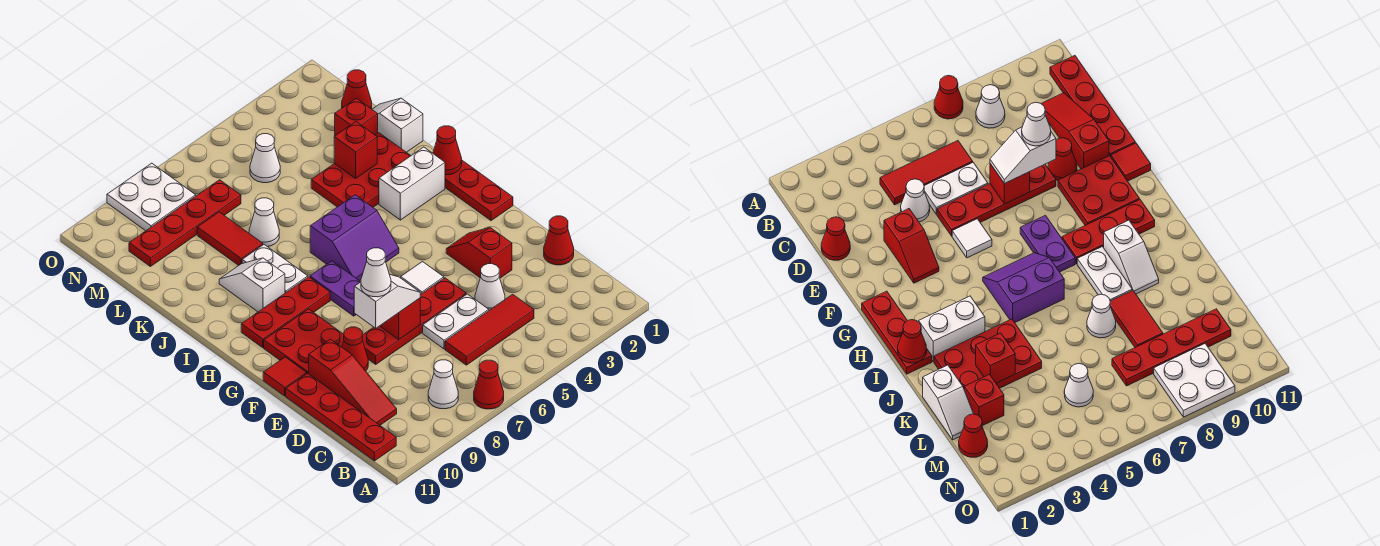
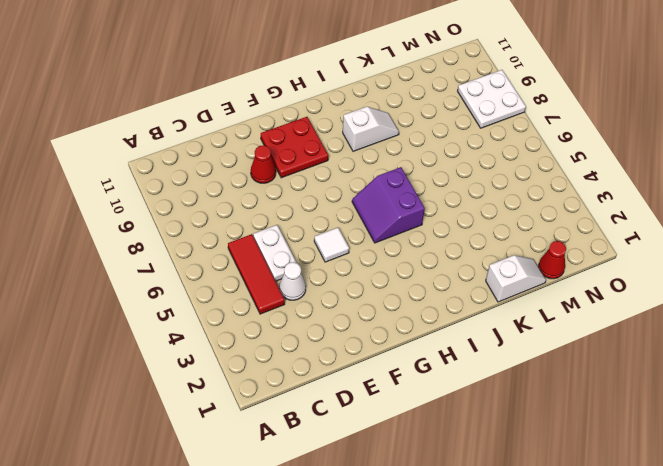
none -> red cone A7 level 1
none -> white cone B8 level 1
none -> red plate B11:E11 level 1
none -> red slope C10:E10 level 1 top E

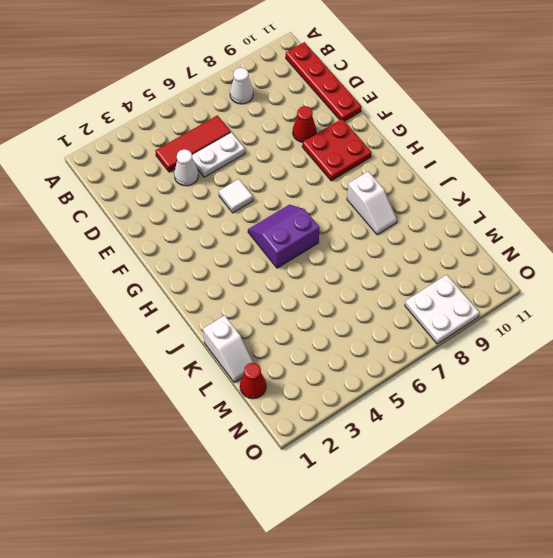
none -> red cone A7 level 1
none -> red slope C10:E10 level 1 top E
none -> red cone D1 level 1
none -> red slope E3:F3 level 1 top E

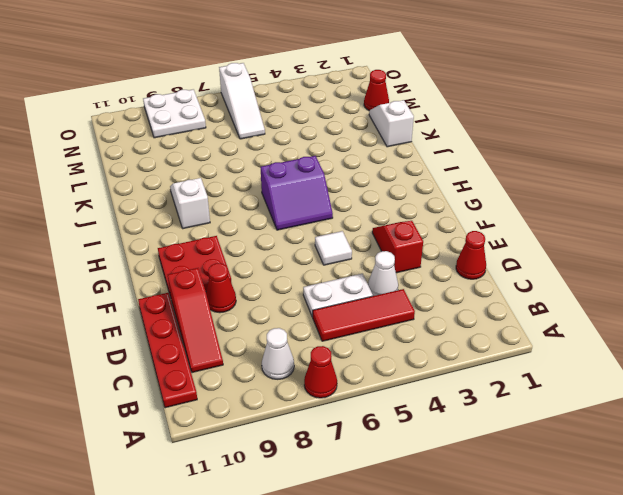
white slope M6:O6 level 1 top O -> none
none -> red plate E5:E8 level 1
none -> red tile F11 level 1
none -> red plate G1:I1 level 1
none -> purple plate G7:H7 level 1

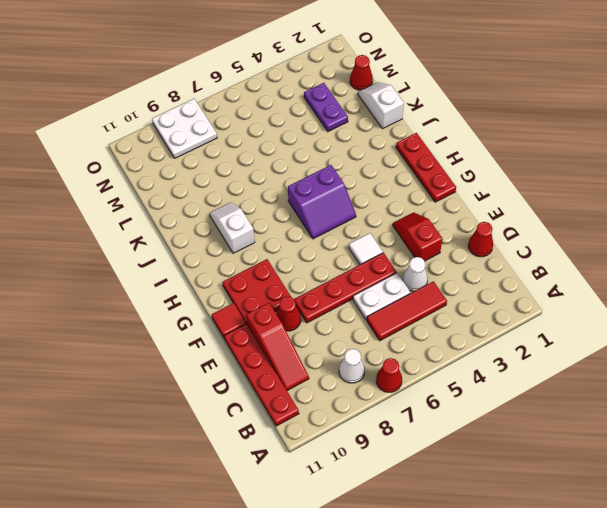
purple plate L3:M3 level 1 -> purple plate G7:H7 level 1
none -> red plate H8:H10 level 1
none -> white brick I2:I3 level 1
none -> white plate I8:J8 level 1
none -> red plate J2:K4 level 1

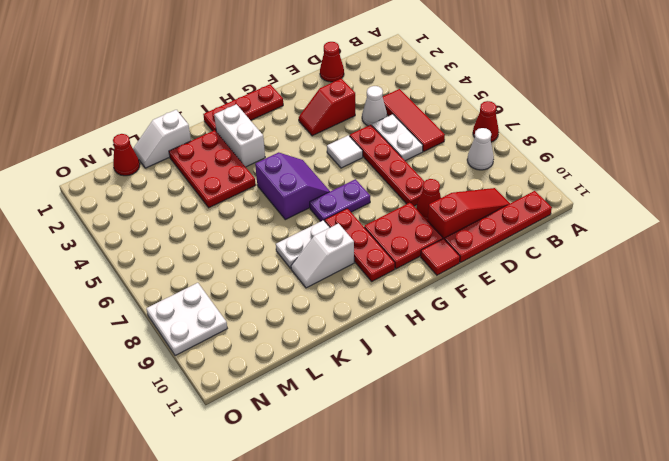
none -> white cone K7 level 1
none -> red tile K8:L8 level 1
none -> red brick L2 level 1
none -> white cone M5 level 1

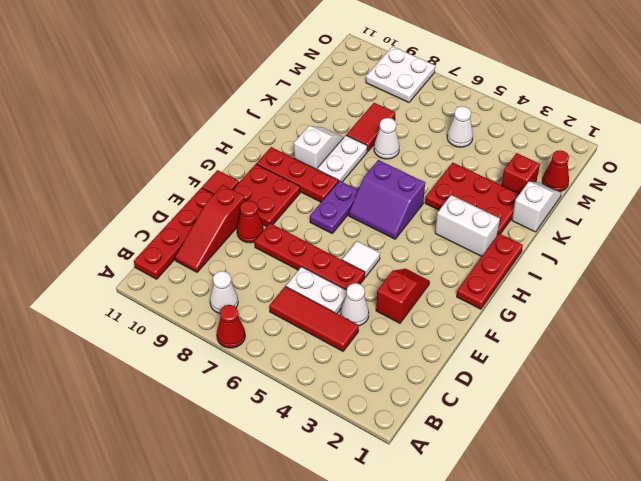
none -> red cone D1 level 1
none -> red plate M7:M10 level 1
none -> red brick E7 level 2
none -> red cone I1 level 2

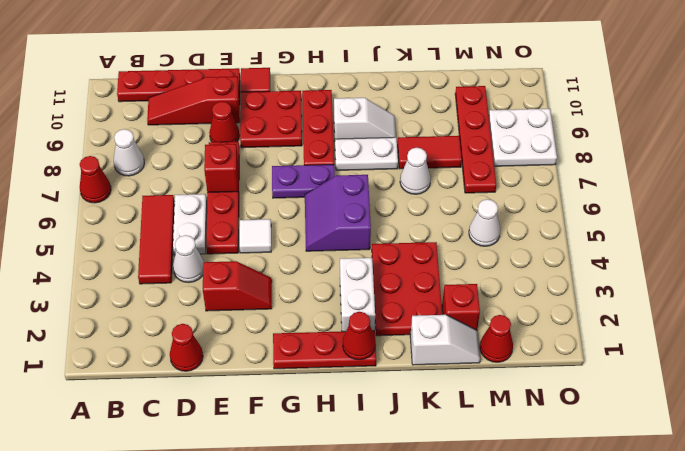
none -> red brick K3 level 2
none -> white slope E7:E8 level 3 top 8
none -> white cone E8 level 4

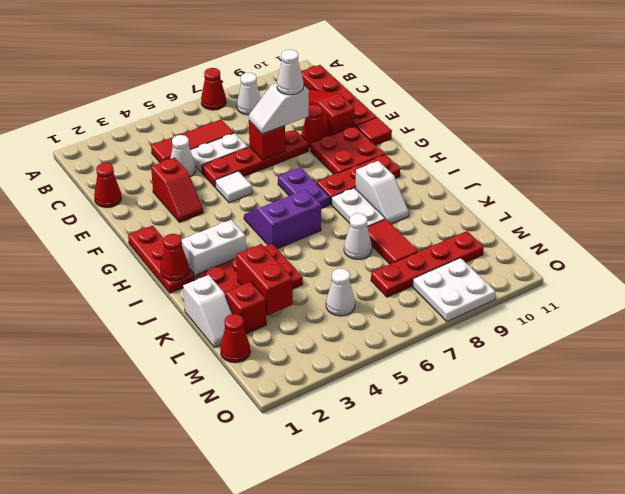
red brick K3:L3 level 2 -> red brick K3 level 2

